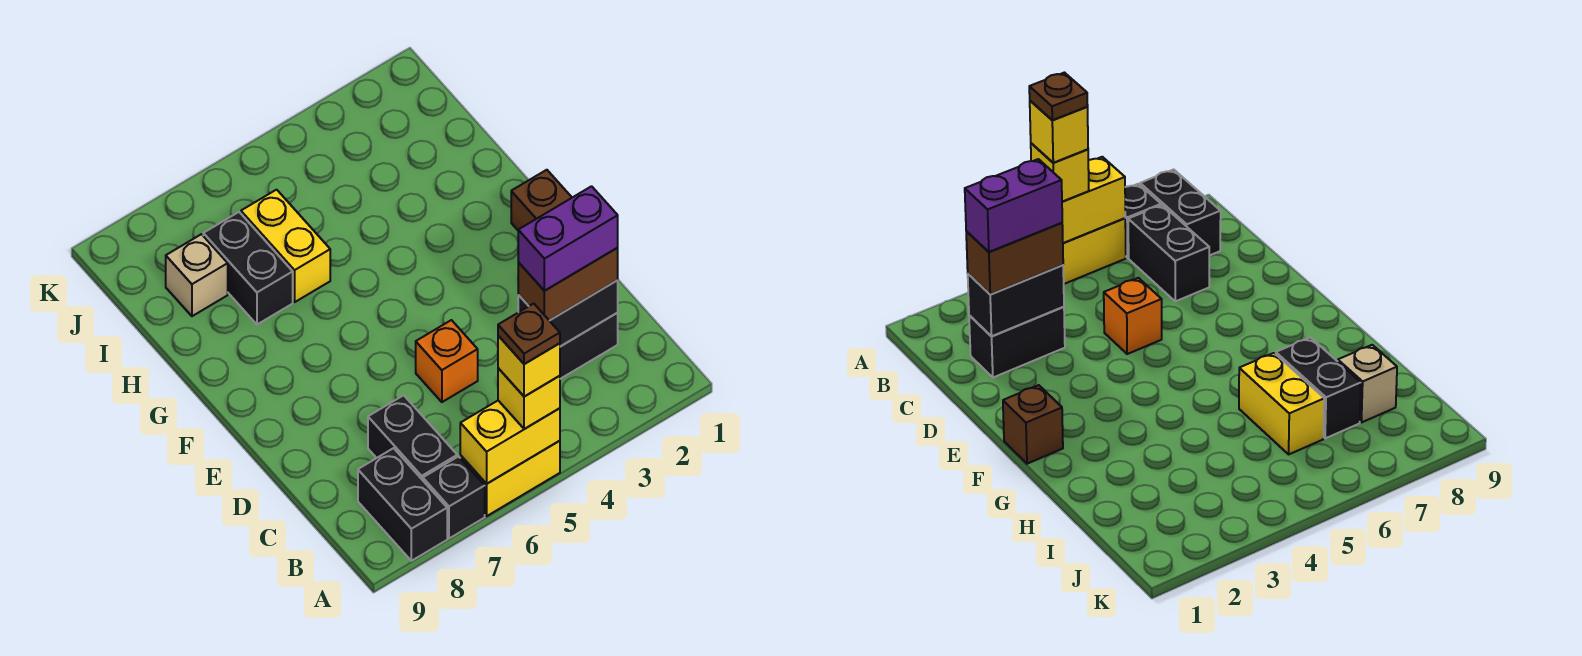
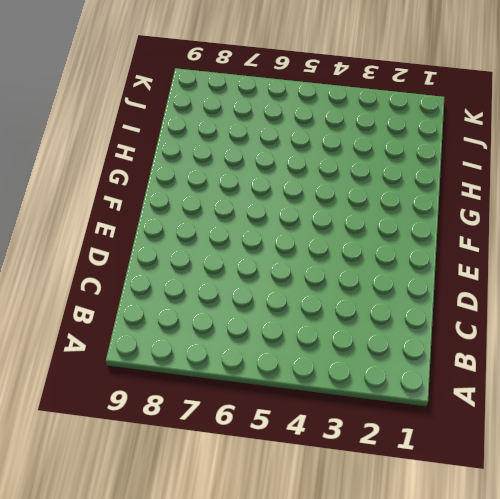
none -> yellow brick A5:A6 level 1
none -> black brick A7 level 1
none -> black brick A8:B8 level 1

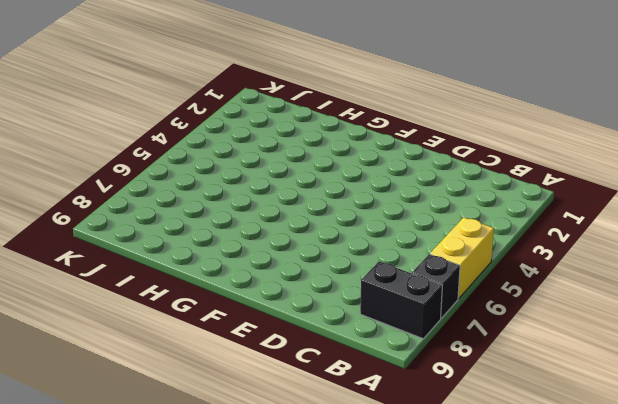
none -> black brick B7:C7 level 1
none -> black brick C2:C3 level 1
none -> orange brick D5 level 1

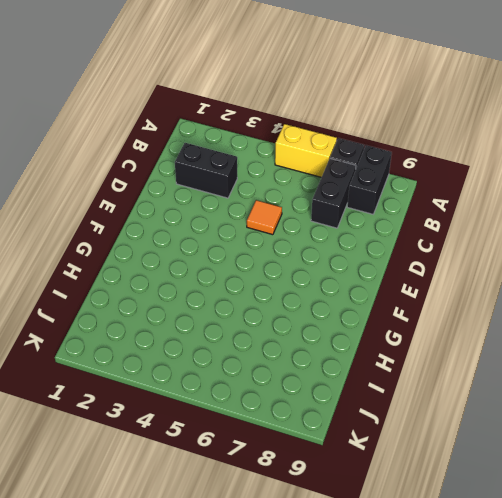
orange tile D5 level 1 -> orange brick D5 level 1
none -> brown brick F1 level 1
none -> yellow brick H6:I6 level 1
none -> black brick H7:I7 level 1

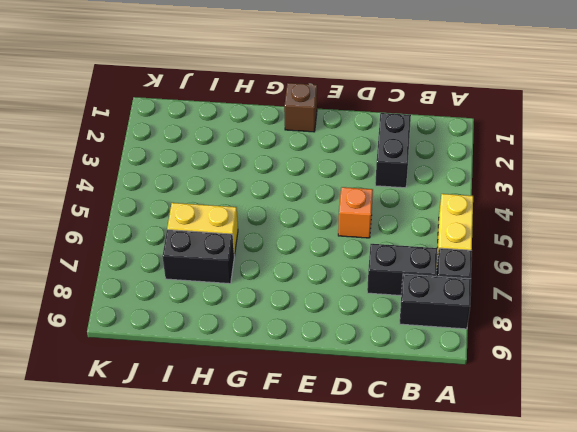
none -> tan brick I8 level 1
none -> yellow brick A5:A6 level 2
none -> black brick C2:C3 level 2

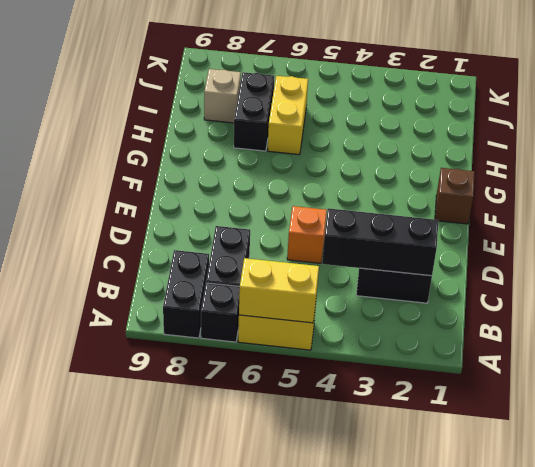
black brick C2:C4 level 2 -> black brick C2:C3 level 2
none -> yellow brick A5 level 3
none -> brown brick C2:C3 level 3
none -> yellow brick A5 level 4

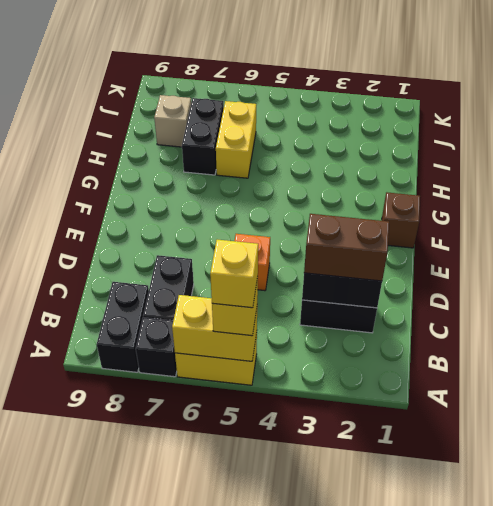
none -> purple brick C2:C3 level 4
none -> brown plate A5 level 5

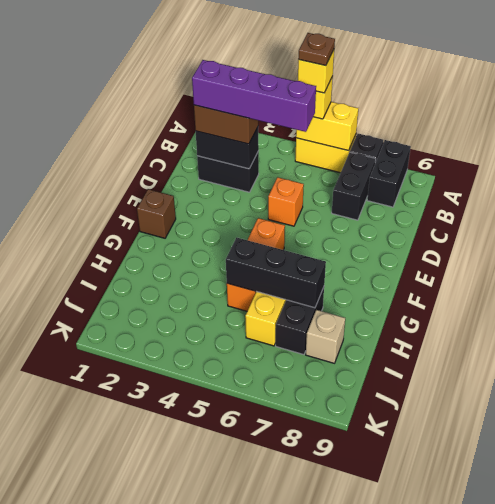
purple brick C2:C5 level 4 -> purple brick C2:C3 level 4
orange brick F5:H5 level 1 -> none
black brick H5:H7 level 2 -> none

